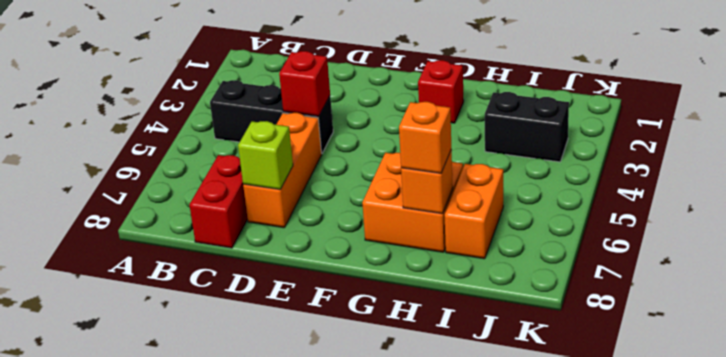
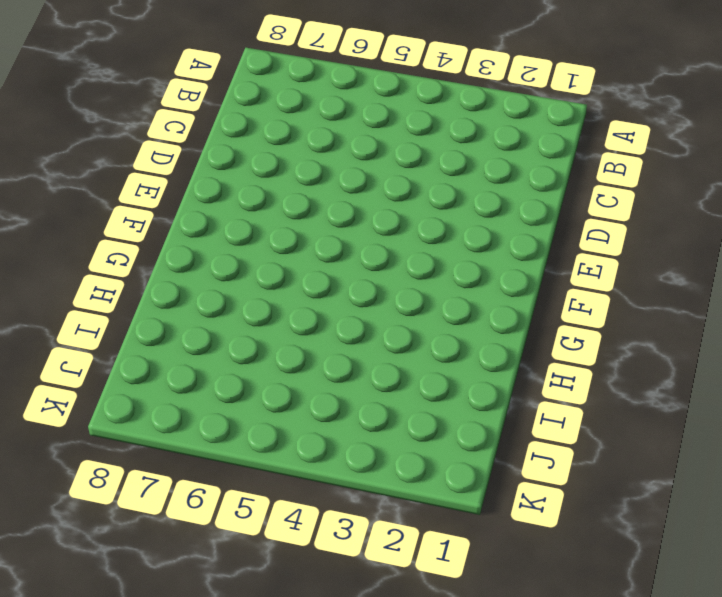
none -> black brick B4:D4 level 1
none -> red brick C7:C8 level 1

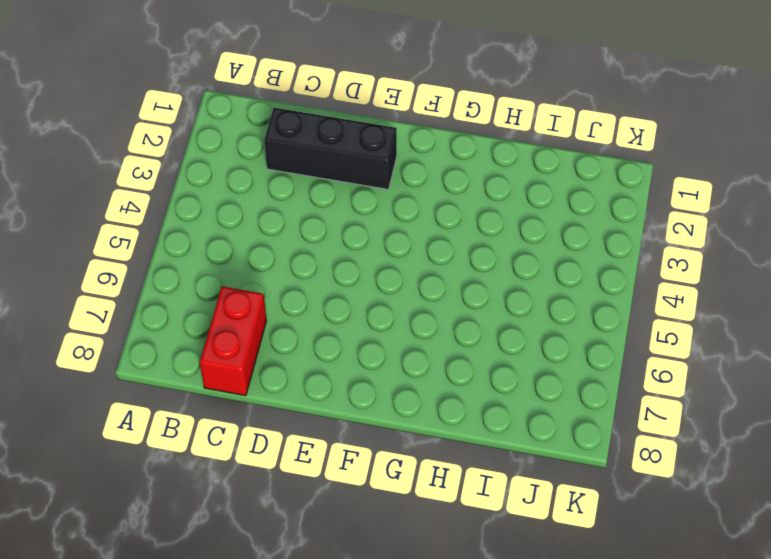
black brick C2:E2 level 1 -> black brick B4:D4 level 1
none -> orange brick D5:D7 level 1
none -> red brick G2 level 1

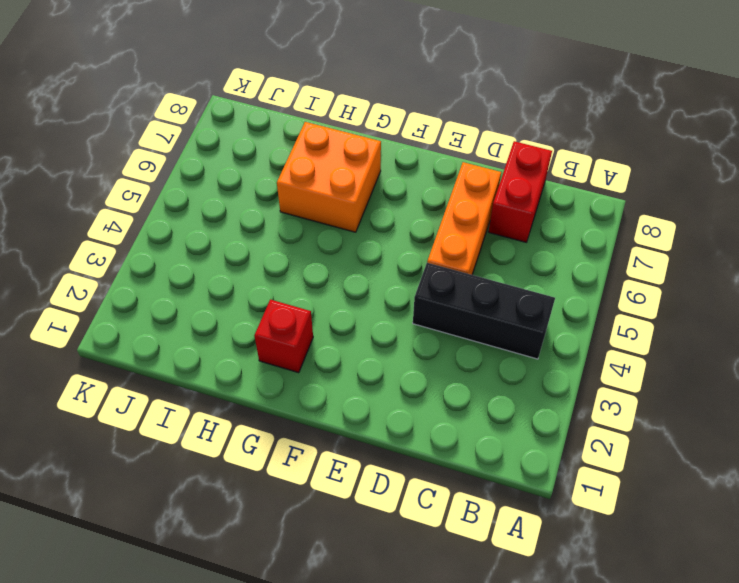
none -> black brick I3:J3 level 1
none -> orange brick I6:I7 level 1

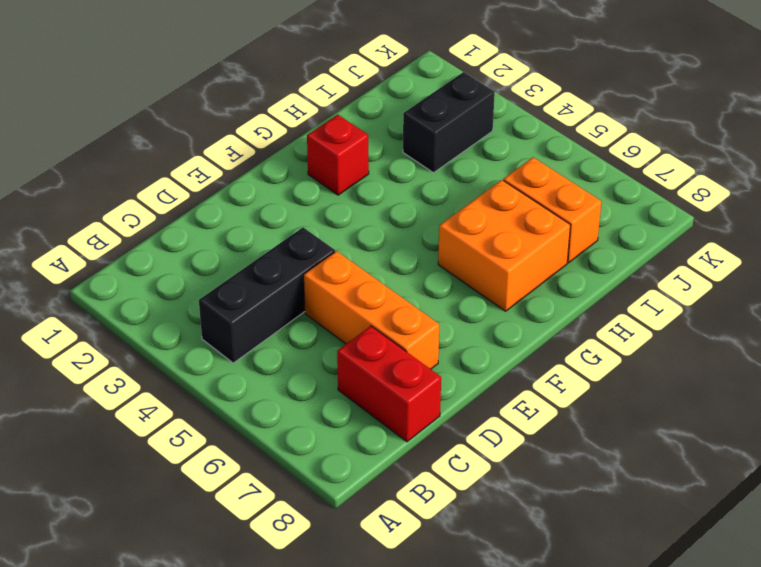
none -> red brick D4 level 2
none -> lime brick D7 level 2

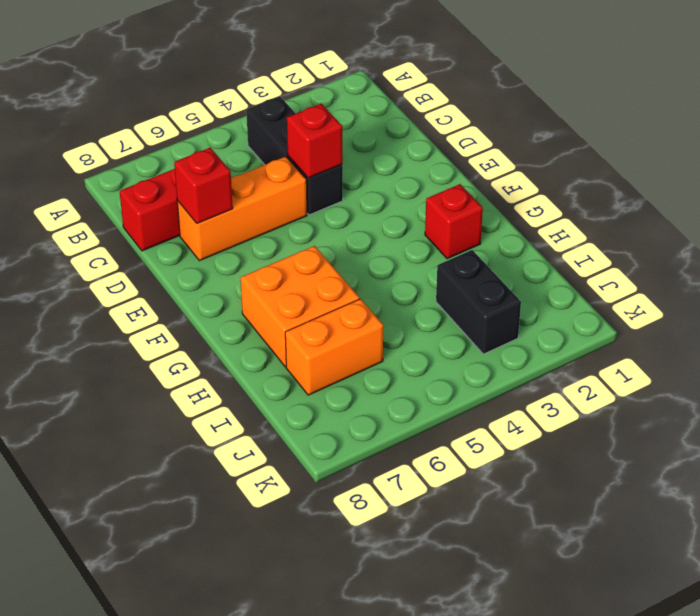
red brick D7 level 2 -> lime brick D7 level 2
none -> orange brick H7 level 2
none -> orange brick H7 level 3

